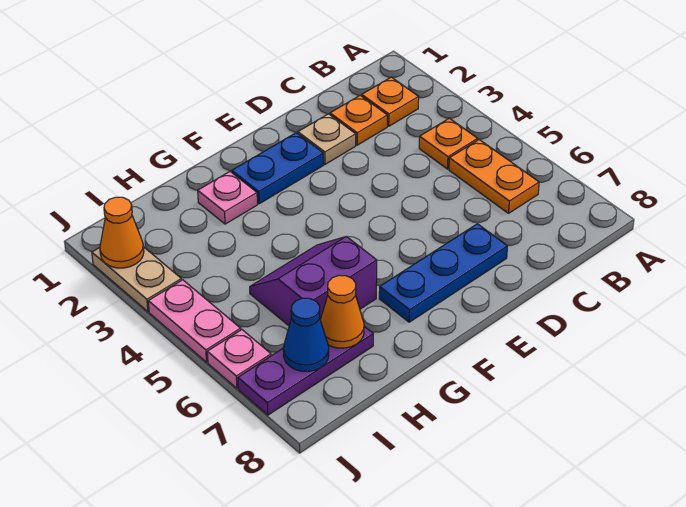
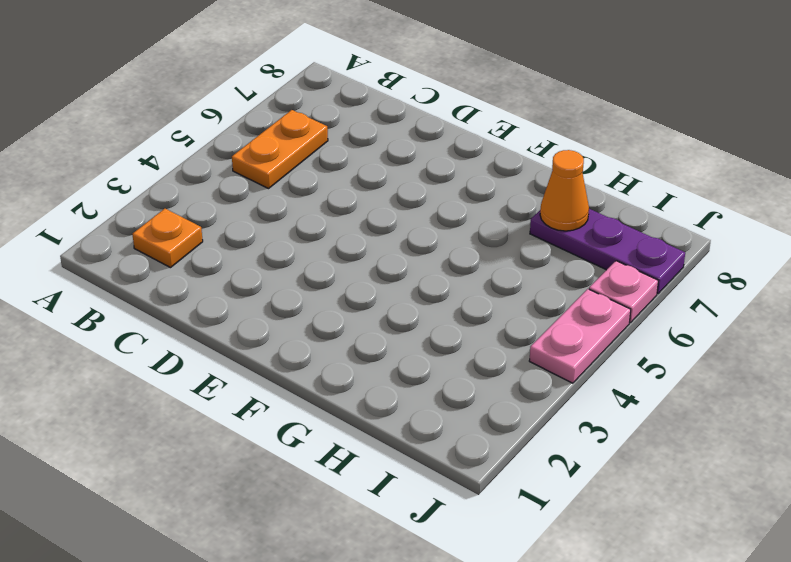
none -> orange plate B4 level 1
none -> orange plate C2 level 1
none -> tan plate D2 level 1

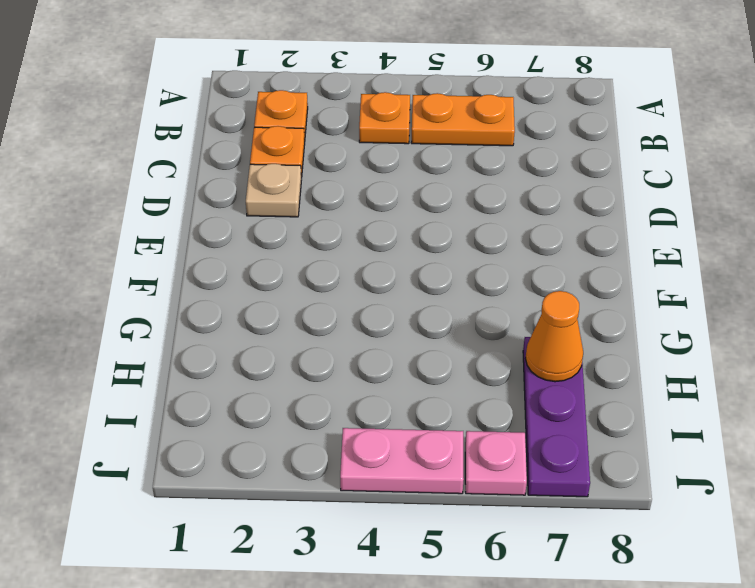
none -> blue plate D7:F7 level 1
none -> blue plate E2:F2 level 1
none -> pink plate G2 level 1

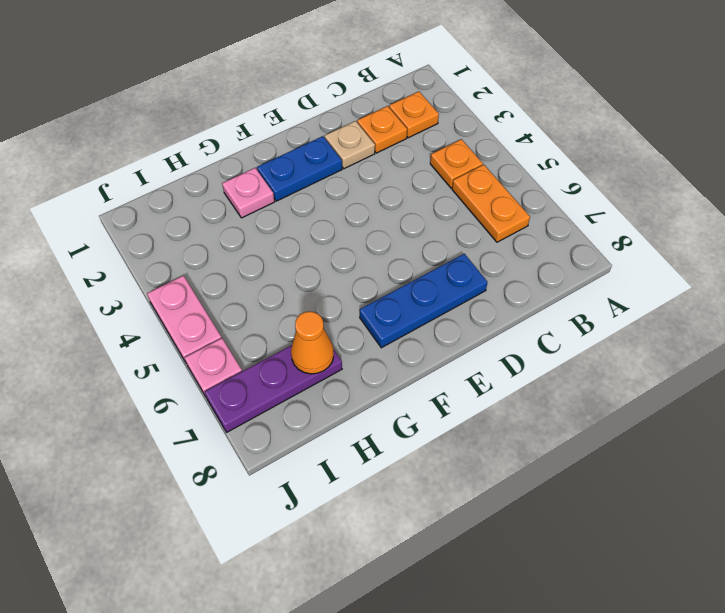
none -> purple slope G5:H6 level 1 top 6
none -> tan plate J2:J3 level 1
none -> blue cone I7 level 2

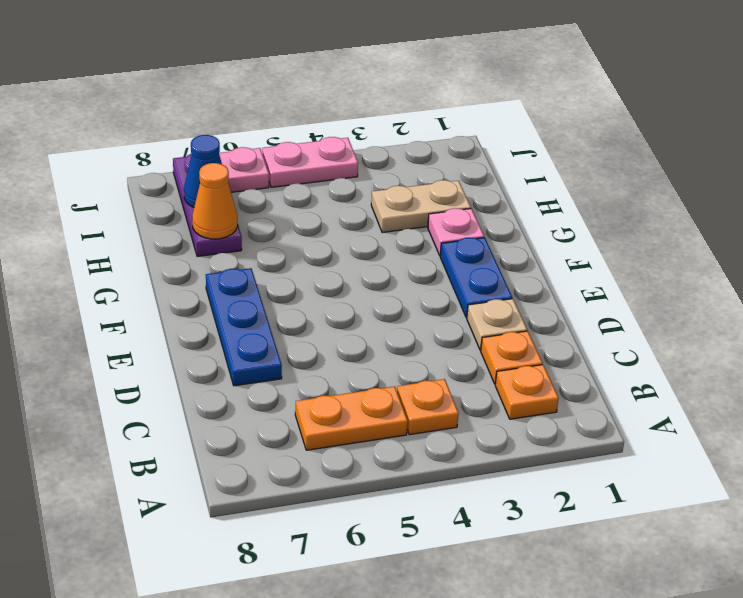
tan plate H2:H3 level 1 -> tan plate J2:J3 level 1
none -> purple slope G5:H6 level 1 top 6
none -> orange cone J2 level 2

